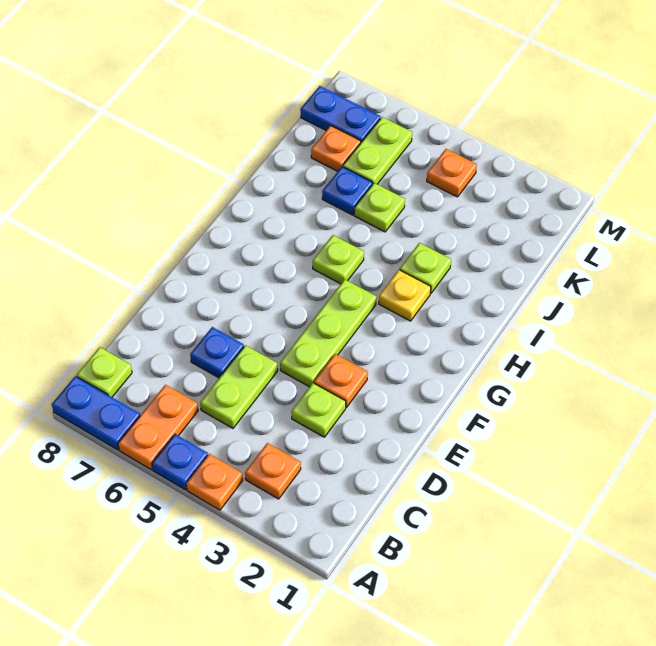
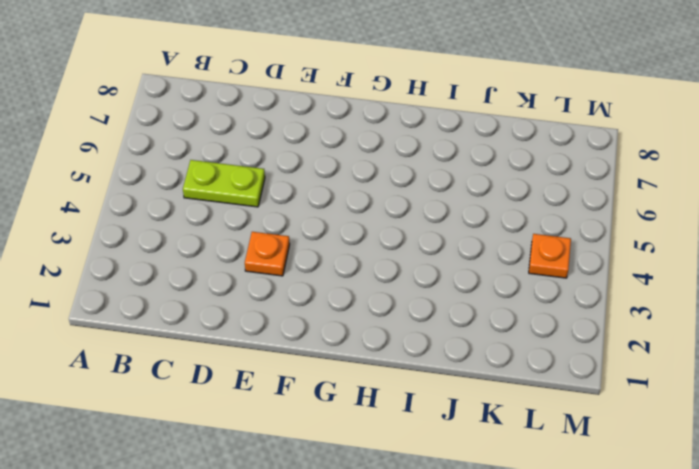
none -> orange plate A4 level 1
none -> blue plate A5 level 1
none -> orange plate A6:B6 level 1

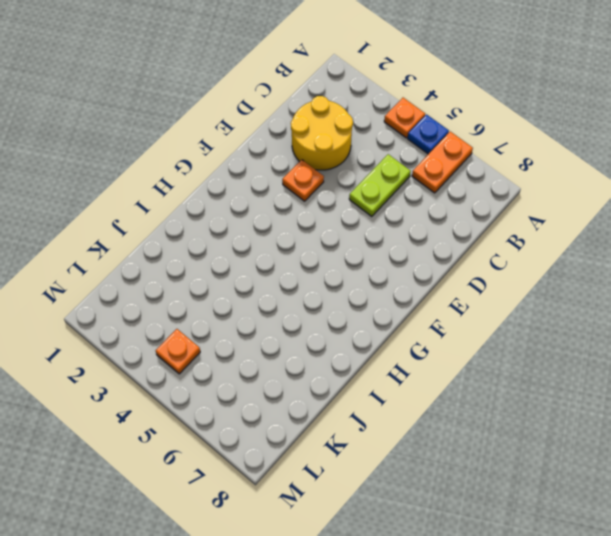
yellow round brick C2:D3 level 1 -> lime plate D3 level 1
none -> blue plate A7:A8 level 1
none -> orange plate B3 level 1
none -> lime plate B8 level 1

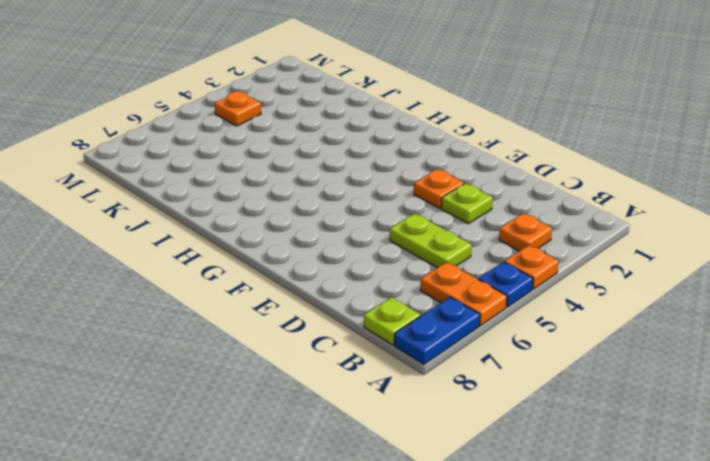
none -> blue plate D6 level 1
none -> lime plate E4:G4 level 1
none -> yellow plate H3 level 1

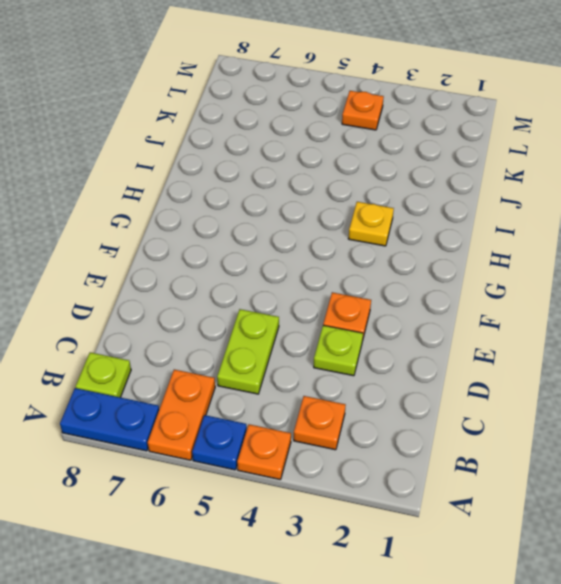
none -> blue plate D6 level 1
none -> lime plate E4:G4 level 1
none -> lime plate H5 level 1

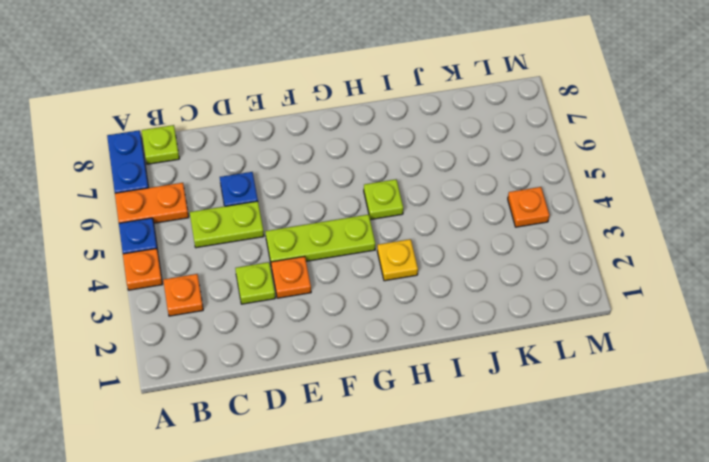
none -> lime plate I3 level 1
none -> lime plate J5 level 1
none -> blue plate J6 level 1

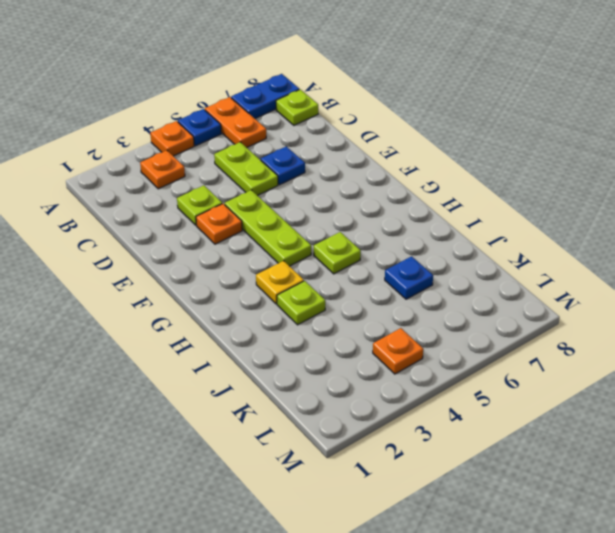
none -> lime plate J5 level 1
none -> lime plate K6:L6 level 1
none -> orange plate K7 level 1

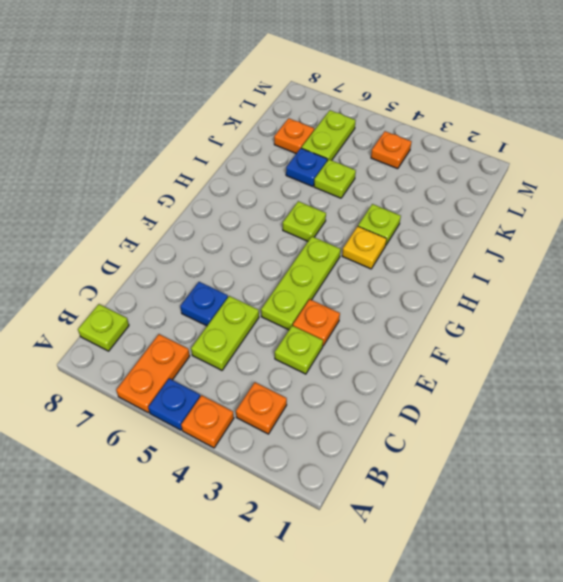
none -> blue plate A7:A8 level 1
none -> blue plate L7:L8 level 1

